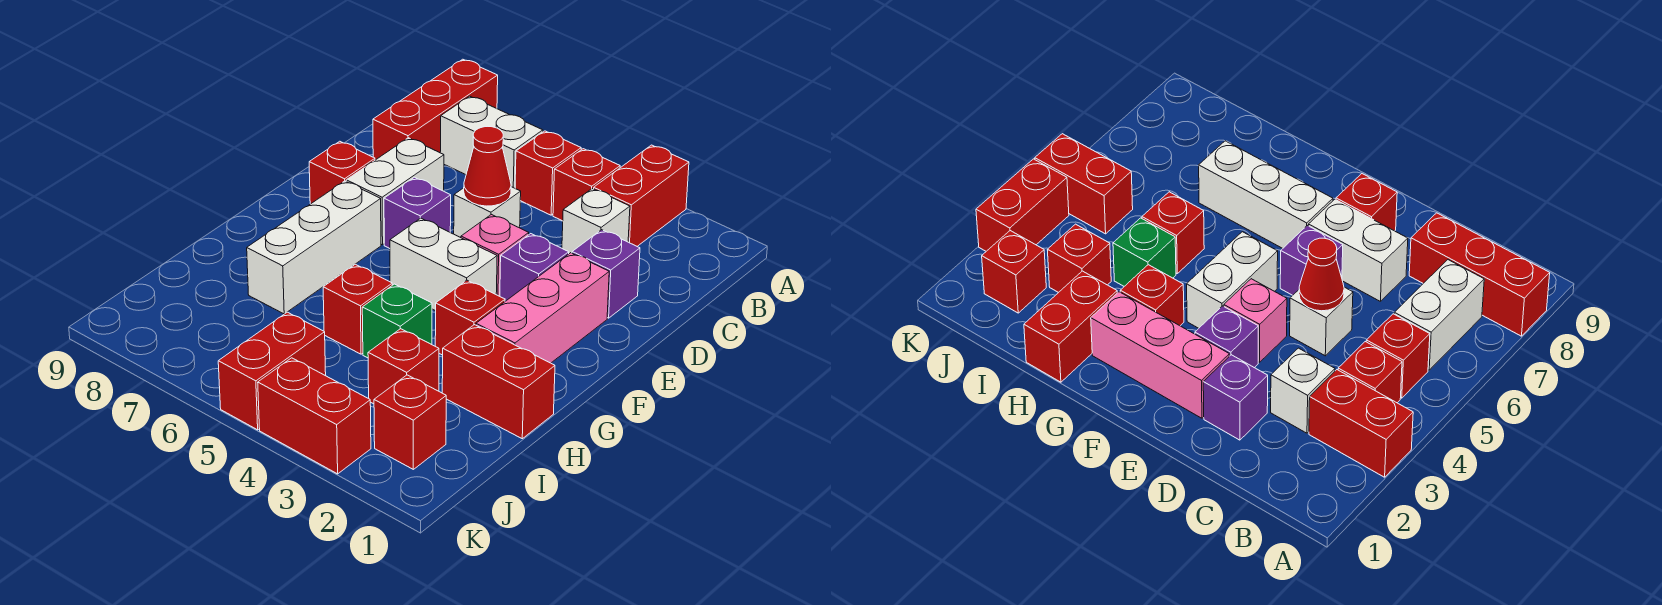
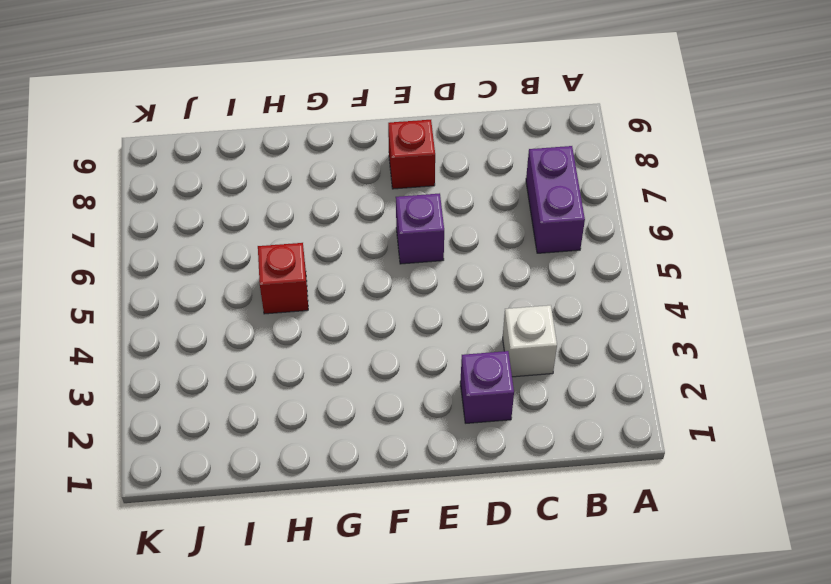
purple brick B6:B7 level 1 -> white brick B6:B7 level 1
none -> red brick A3:B3 level 1
none -> red brick A8:C8 level 1
none -> red brick B4 level 1

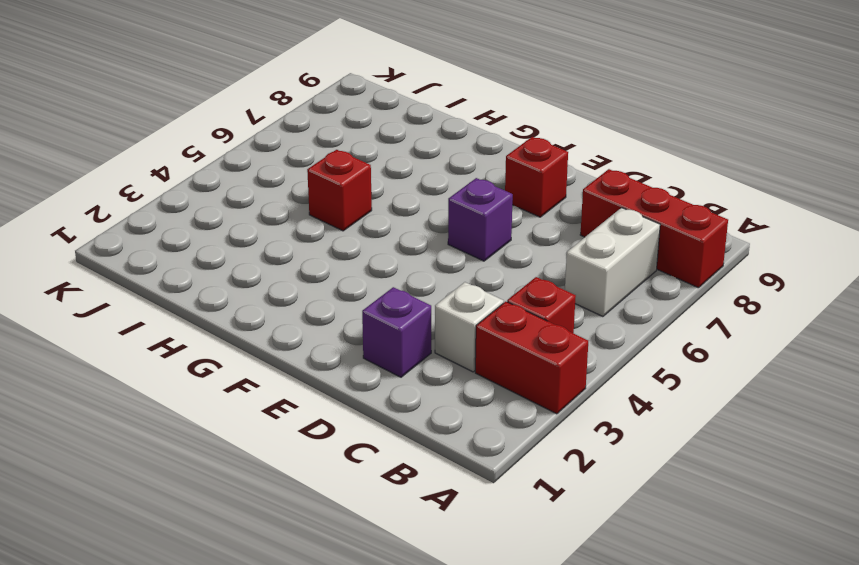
none -> red brick B5 level 1
none -> white brick D5 level 1
none -> white brick D7:E7 level 1

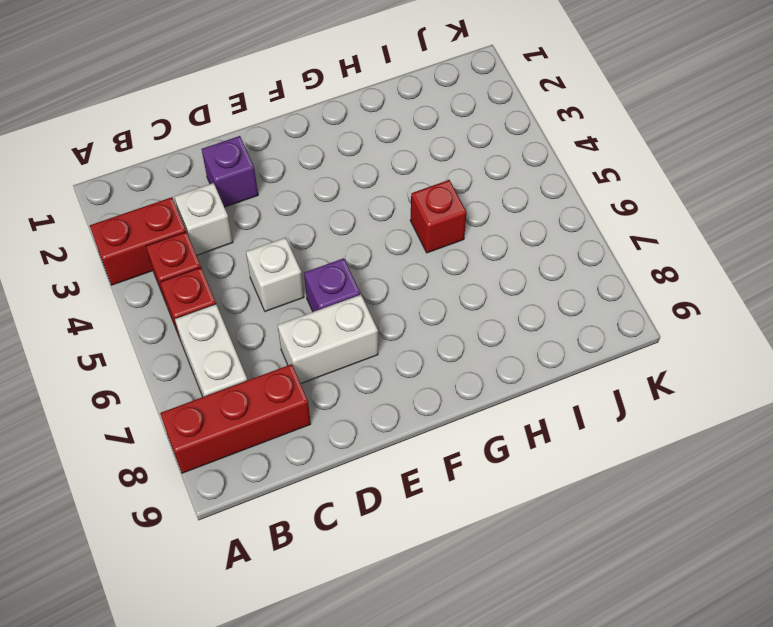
none -> pink brick E2:G2 level 1
none -> purple brick E3 level 1
none -> pink brick E4 level 1

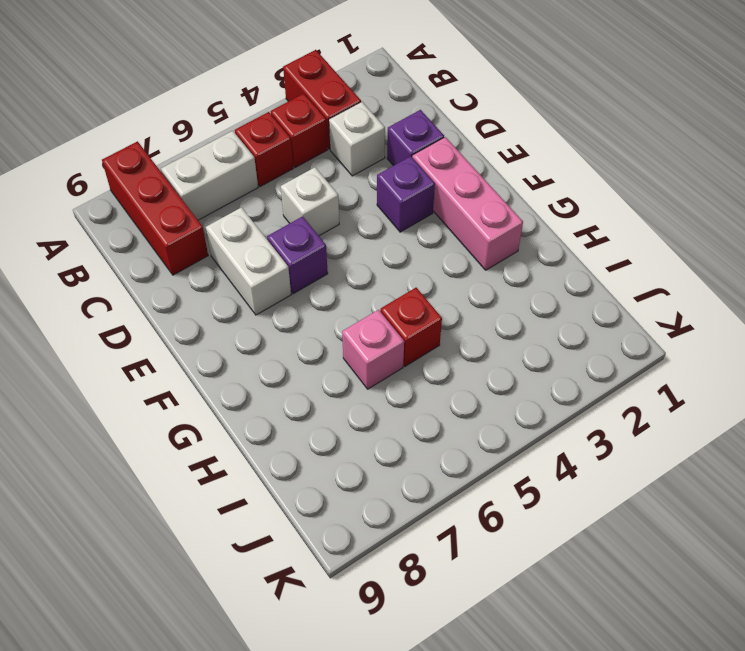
pink brick H6 level 1 -> pink brick E4 level 1
none -> red brick E8 level 1
none -> white brick F4:F5 level 1
none -> white brick F7:H7 level 1

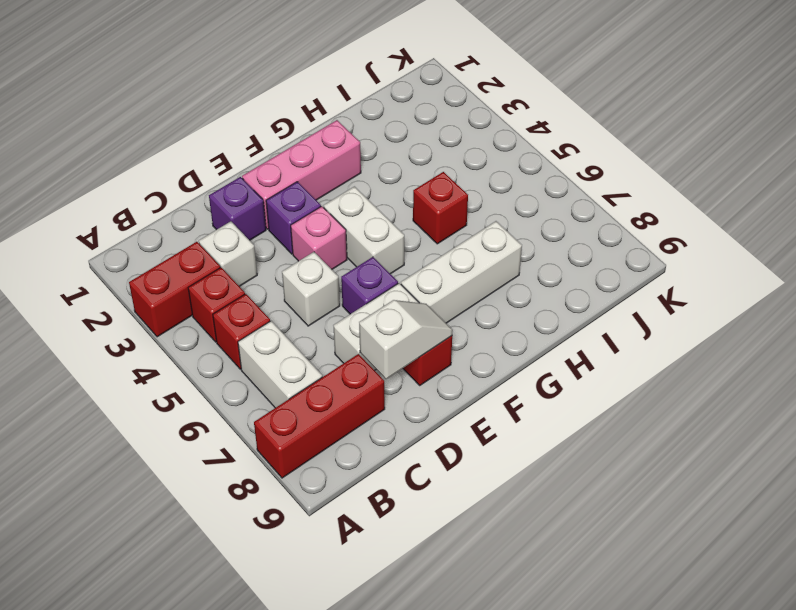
white slope D8:E8 level 2 top D -> none
none -> red brick G3 level 1
none -> red brick H1:H2 level 1
none -> green brick H4 level 1

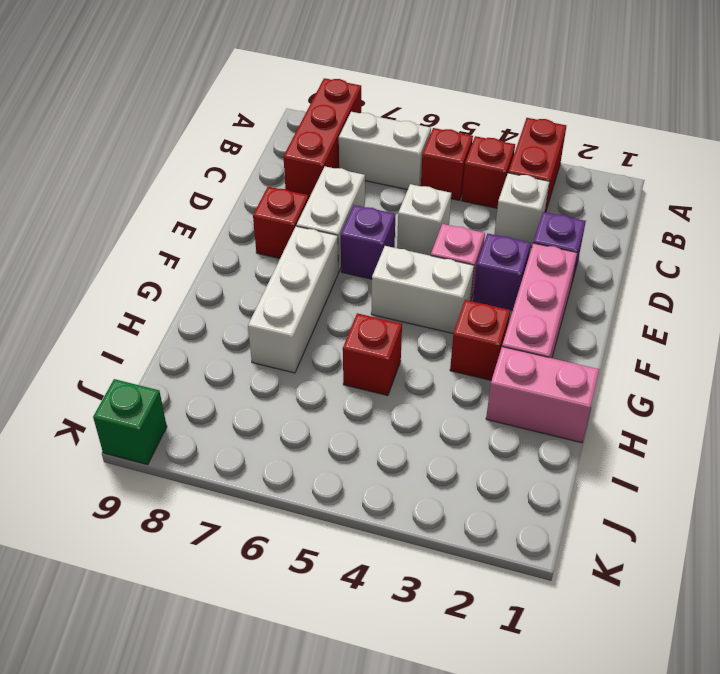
pink brick H1:H2 level 1 -> red brick H1:H2 level 1
green brick K9 level 1 -> green brick H4 level 1
none -> red brick I3 level 1
none -> red brick J2 level 1
none -> red brick J5:K5 level 1

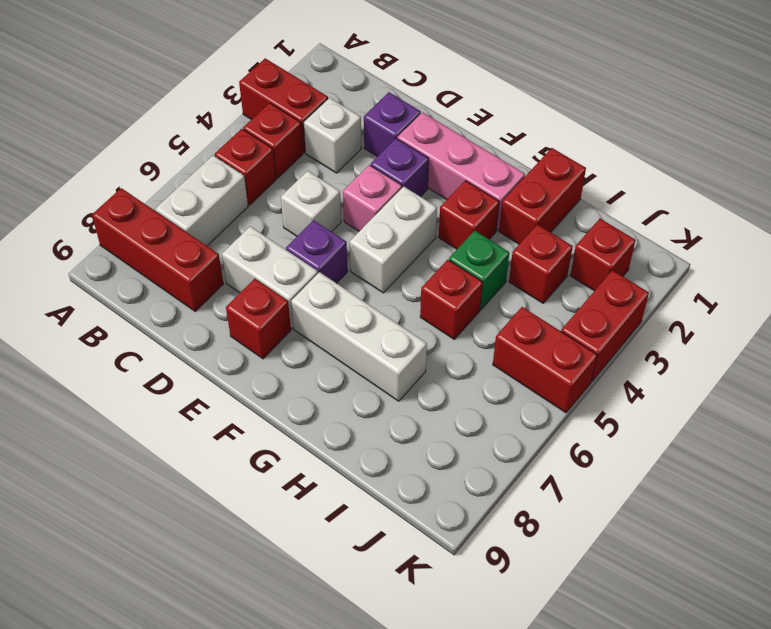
none -> red cone D5 level 2

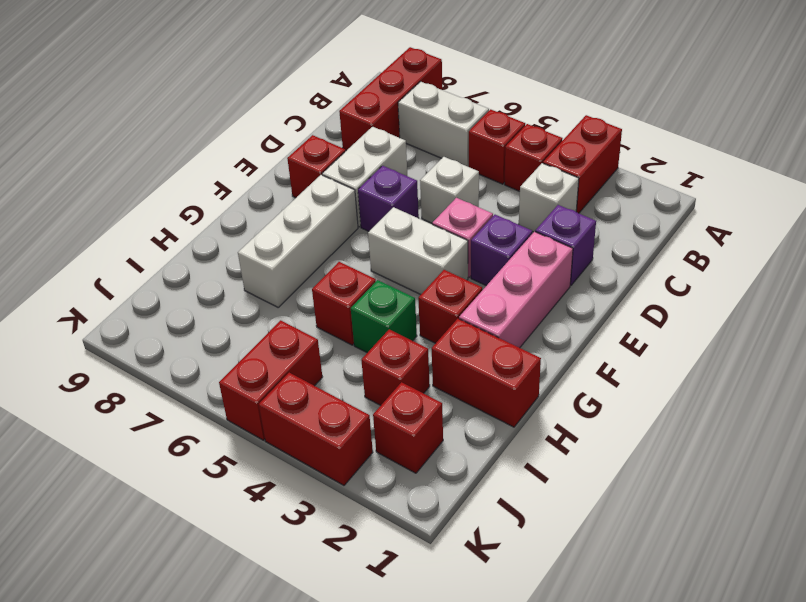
none -> red cone D5 level 2

